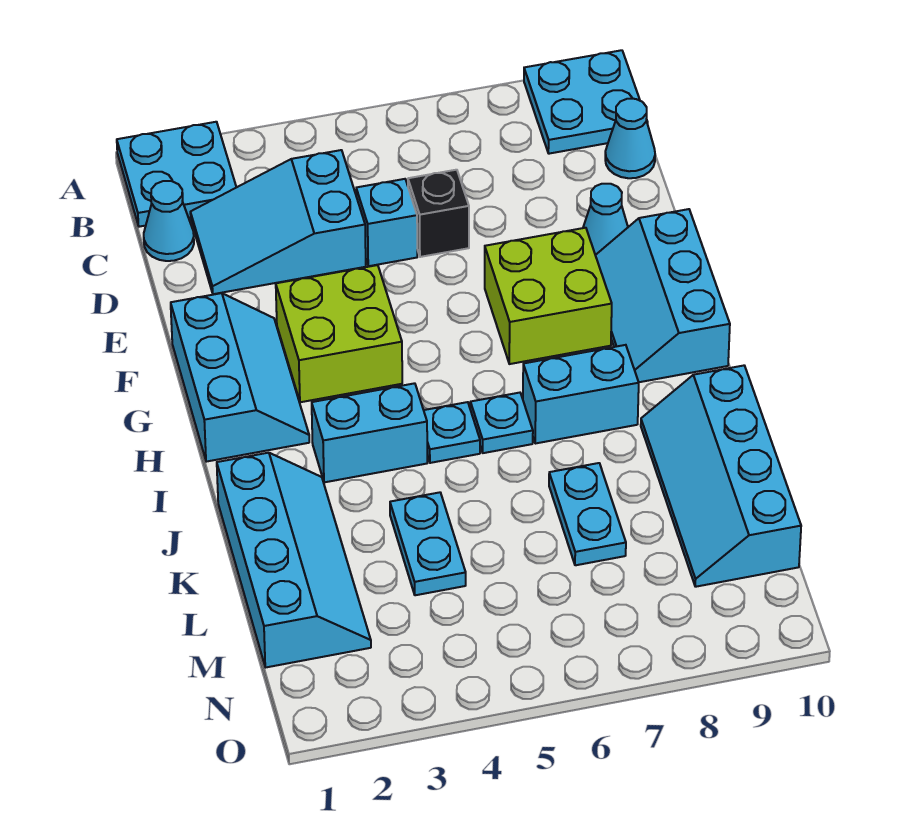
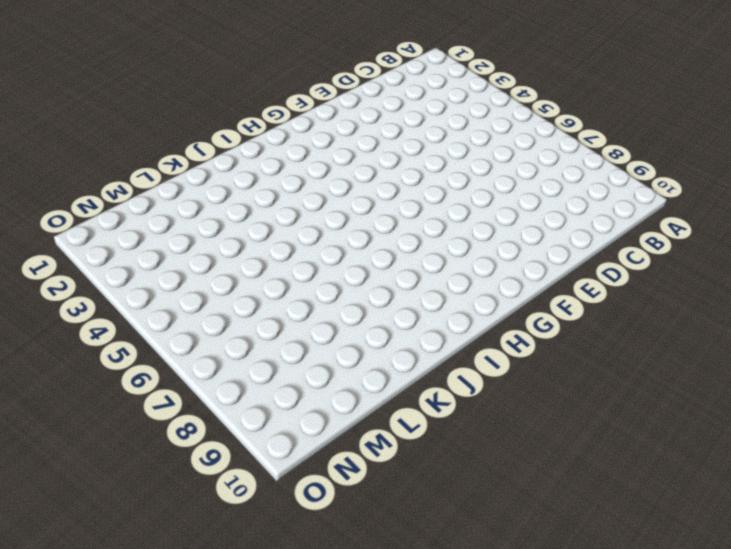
none -> cyan plate A1:B2 level 1
none -> cyan plate A9:B10 level 1
none -> cyan cone C1 level 1

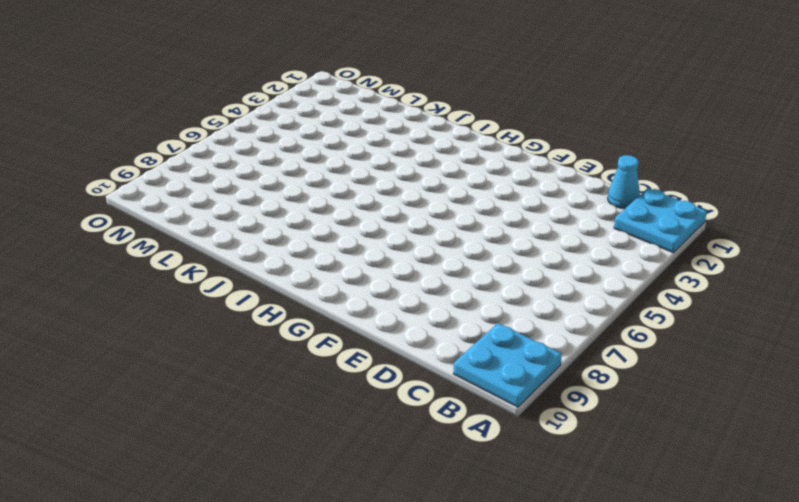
none -> cyan slope C2:D4 level 1 top 4
none -> cyan cone C10 level 1
none -> cyan brick D5 level 1

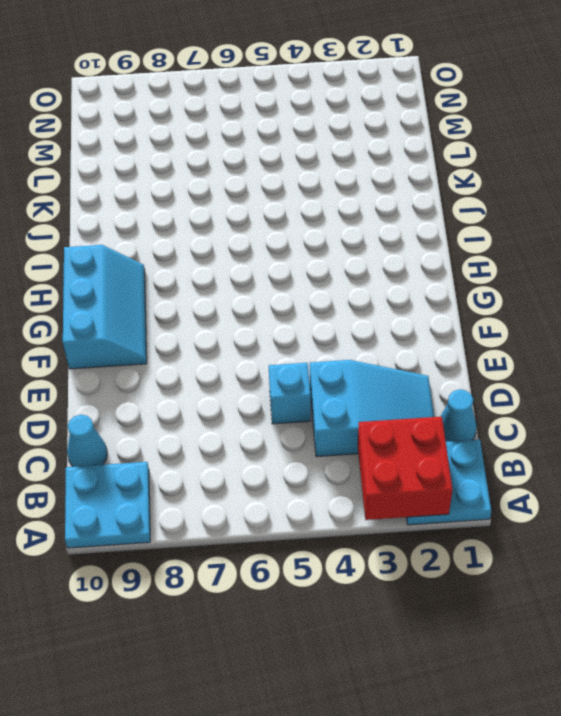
red brick A2:B3 level 2 -> none
none -> black brick D6 level 1
none -> cyan cone E9 level 1
none -> cyan slope F1:H2 level 1 top 1

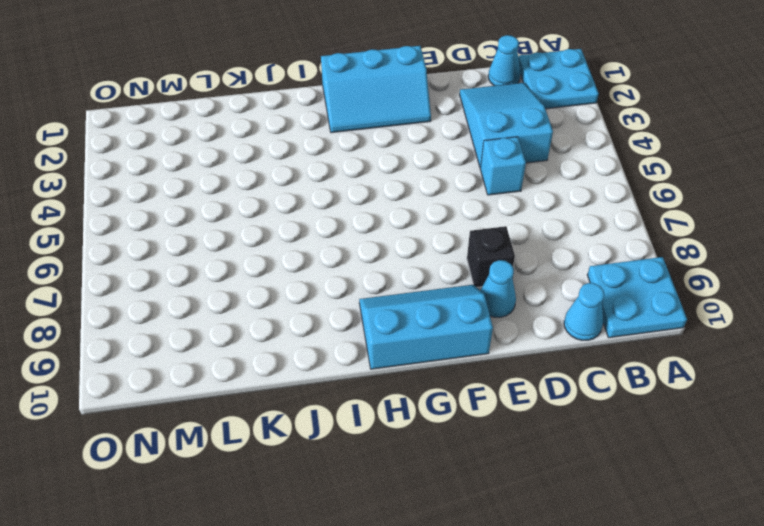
black brick E8 level 1 -> black brick D6 level 1
none -> lime brick F3:G4 level 1
none -> lime brick F7:G8 level 1
none -> cyan brick I3:I4 level 1

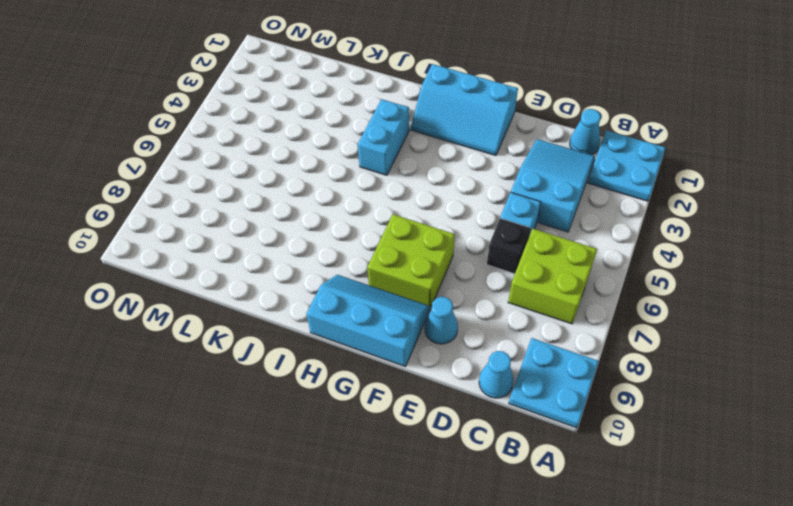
lime brick B6:C7 level 1 -> lime brick F3:G4 level 1
none -> cyan plate I5 level 1
none -> cyan plate I6 level 1
none -> cyan brick I7:I8 level 1

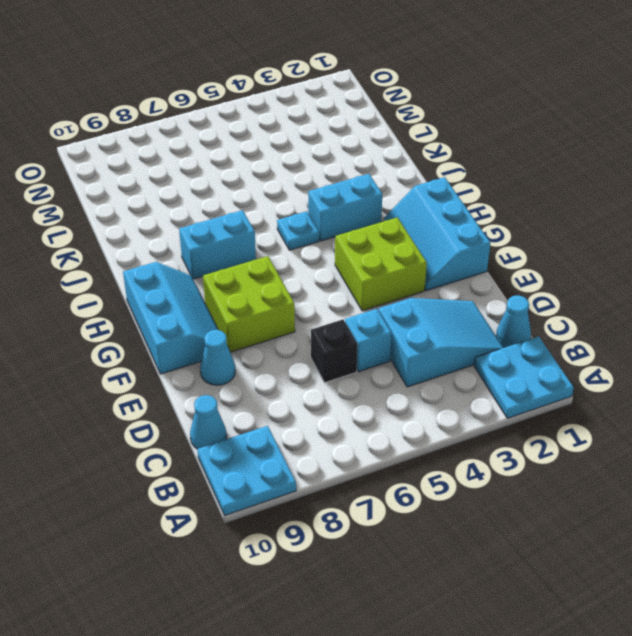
none -> cyan plate I6 level 1
none -> cyan slope J1:M2 level 1 top 1
none -> cyan slope J9:M10 level 1 top 10

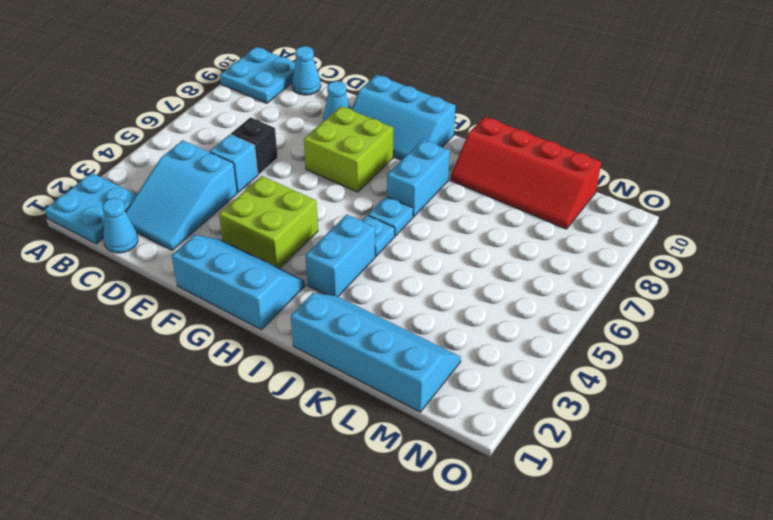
red slope J9:M10 level 1 top 10 -> cyan slope J9:M10 level 1 top 10
none -> cyan plate K4:L4 level 1
none -> cyan plate K7:L7 level 1

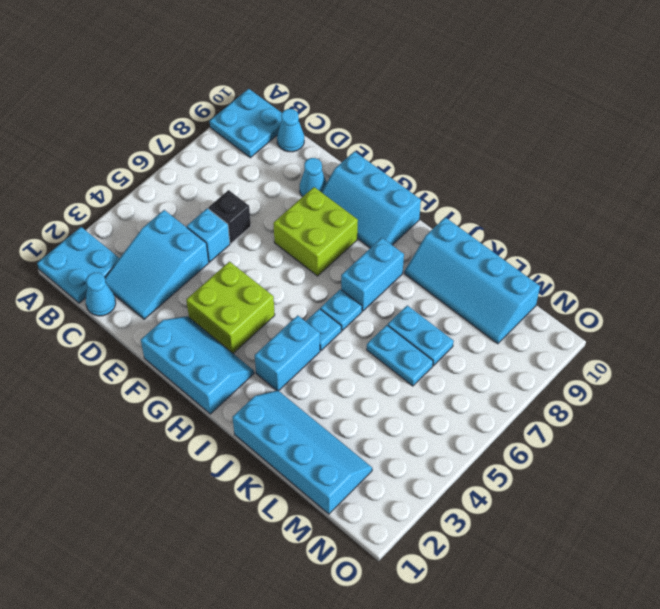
cyan plate K6:L6 level 1 -> cyan plate K4:L4 level 1

